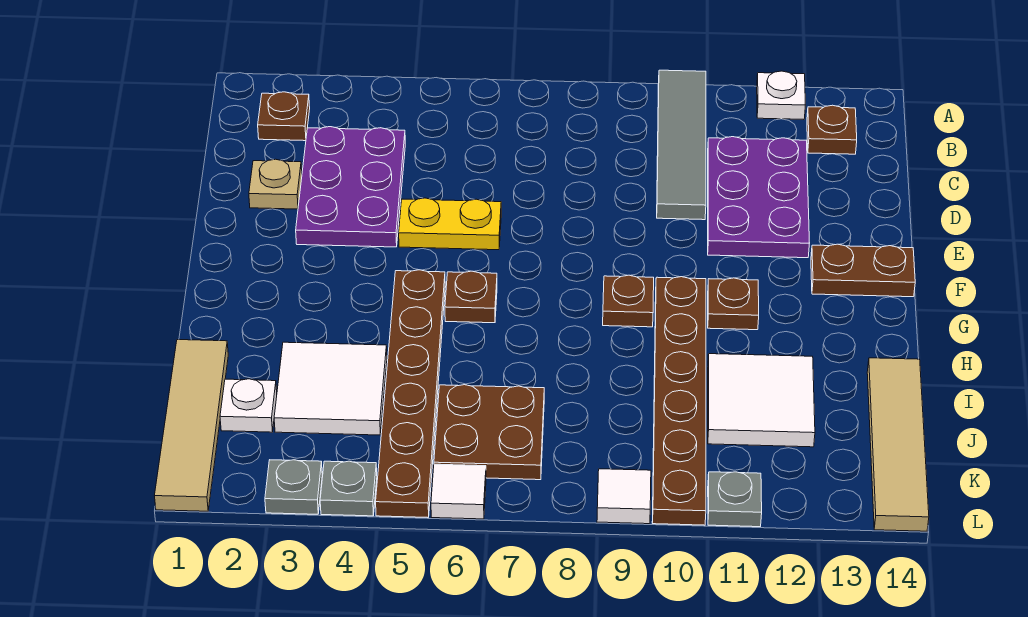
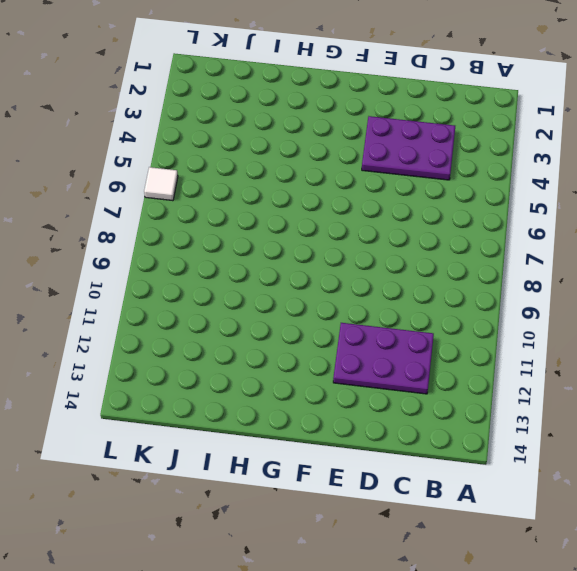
none -> grey tile A10:D10 level 1
none -> white plate A12 level 1
none -> brown plate B2 level 1

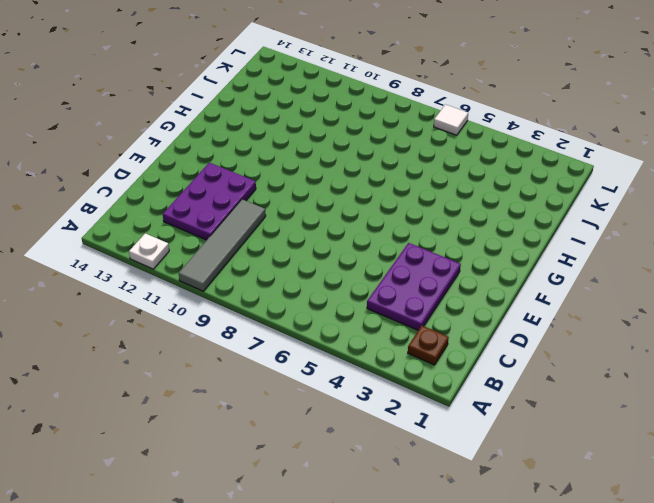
none -> brown plate B13 level 1
none -> tan plate D2 level 1
none -> yellow plate E5:E6 level 1

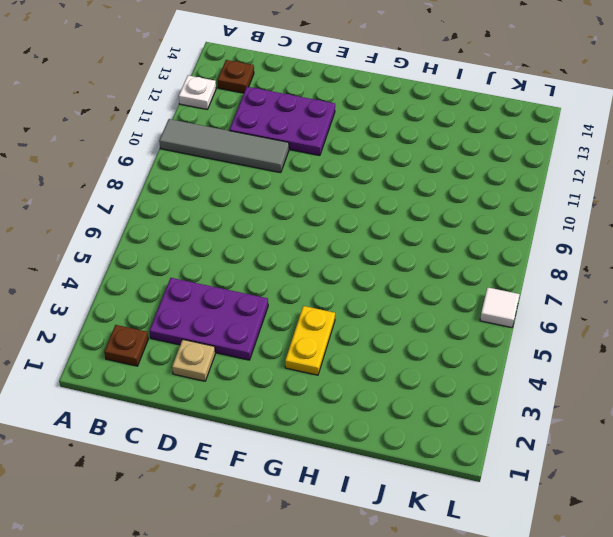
yellow plate G3:G4 level 1 -> yellow plate E5:E6 level 1
none -> brown plate F13:F14 level 1
none -> brown plate G5:L5 level 1
none -> brown plate G6 level 1

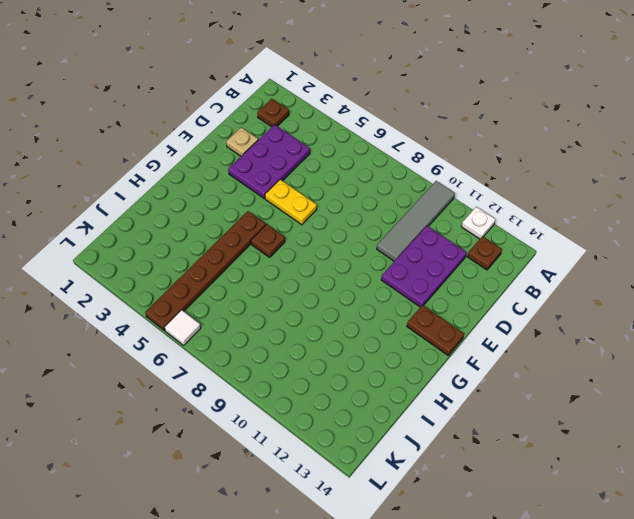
none -> brown plate G9 level 1
none -> brown plate G10:L10 level 1
none -> brown plate G11 level 1

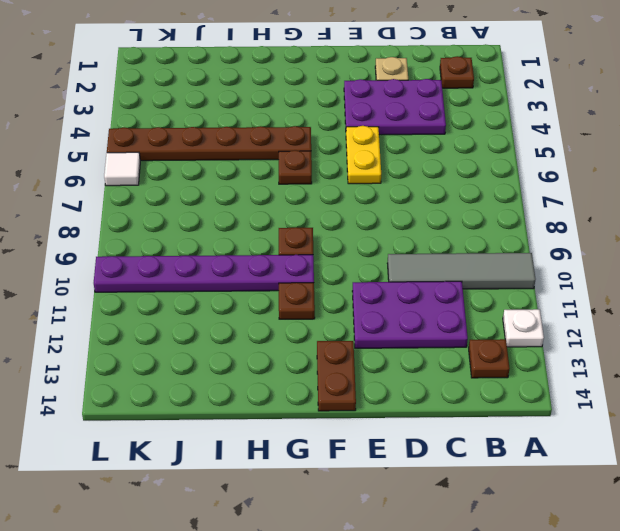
purple plate G10:L10 level 1 -> brown plate G10:L10 level 1
none -> tan tile I1:L1 level 1
none -> white tile I3:J4 level 1
none -> white tile I11:J12 level 1

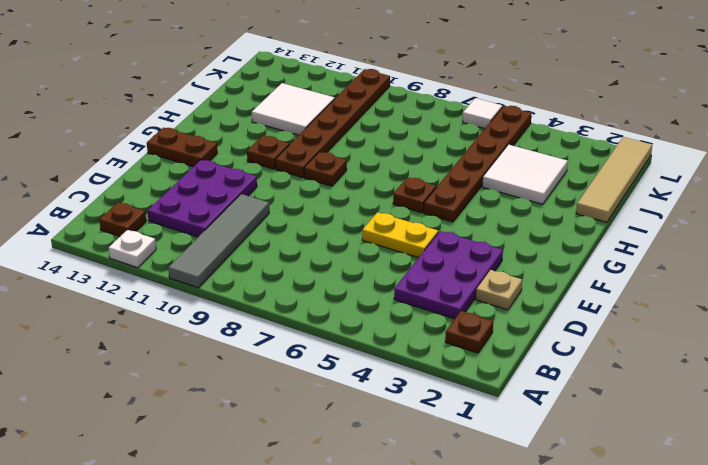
none -> tan tile I14:L14 level 1
none -> white plate J2 level 1
none -> brown plate J6:K7 level 1

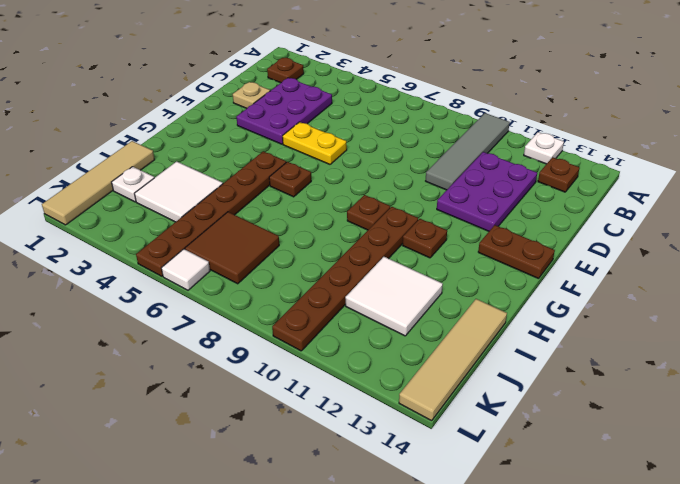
brown tile J6:K7 level 1 -> brown plate J6:K7 level 1
none -> grey plate L3 level 1
none -> grey plate L4 level 1
none -> white tile L9 level 1

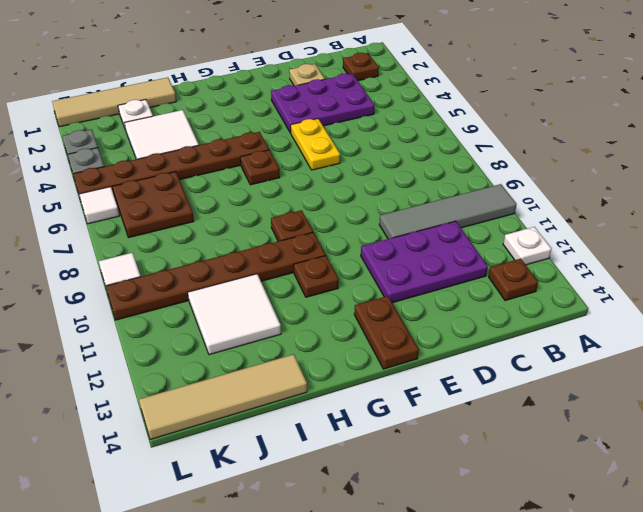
none -> grey plate L11 level 1

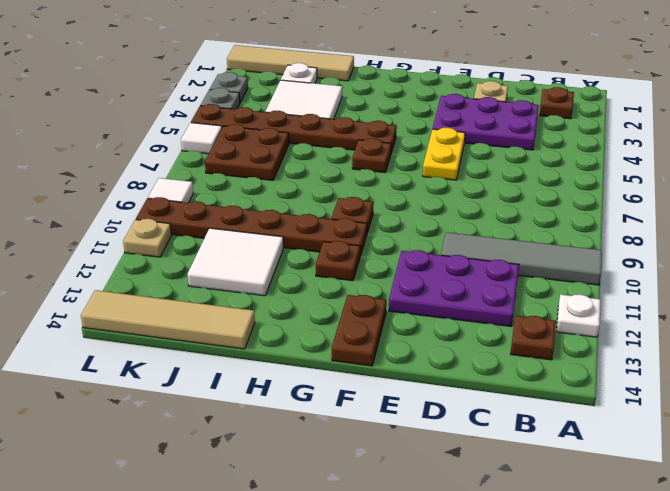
tan plate L11 level 1 -> grey plate L11 level 1

